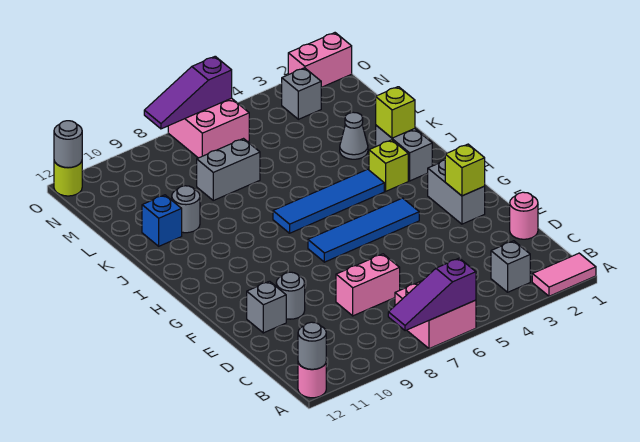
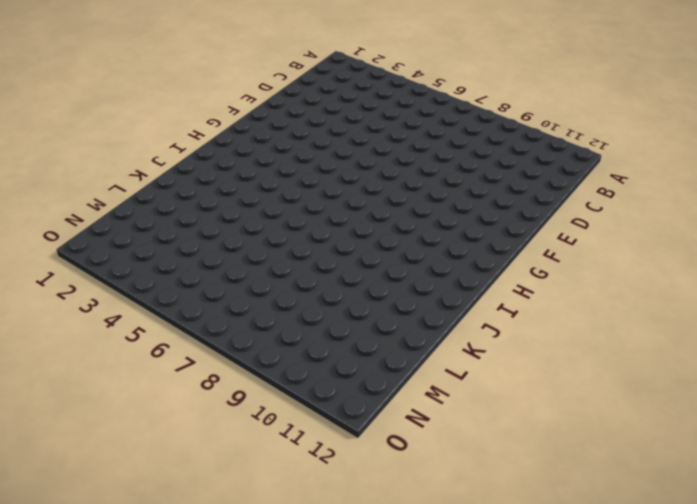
none -> pink tile A1:A2 level 1
none -> pink brick A6:B7 level 1
none -> pink round brick A12 level 1

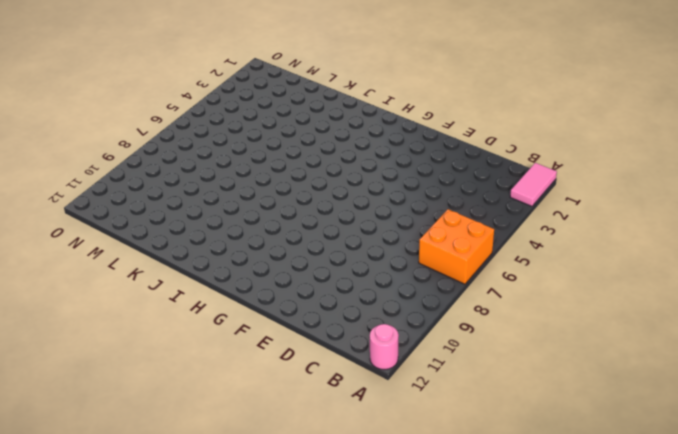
orange brick A6:B7 level 1 -> pink brick A6:B7 level 1
none -> grey brick B3 level 1
none -> pink round brick D1 level 1
none -> pink brick D7:D8 level 1

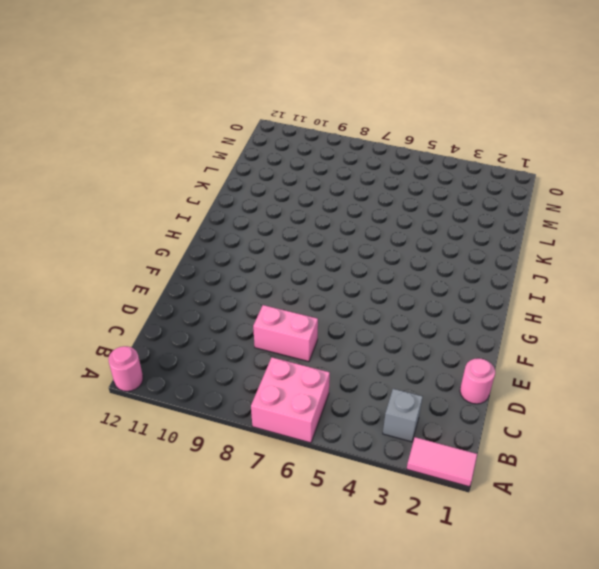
none -> grey round brick E10 level 1
none -> grey brick E11 level 1
none -> grey brick F2:G2 level 1

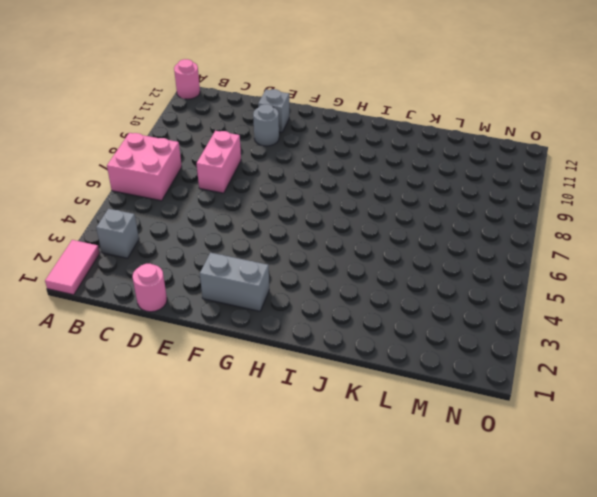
none -> blue tile G4:G7 level 1
none -> grey brick I2:J2 level 1
none -> lime brick I3 level 1

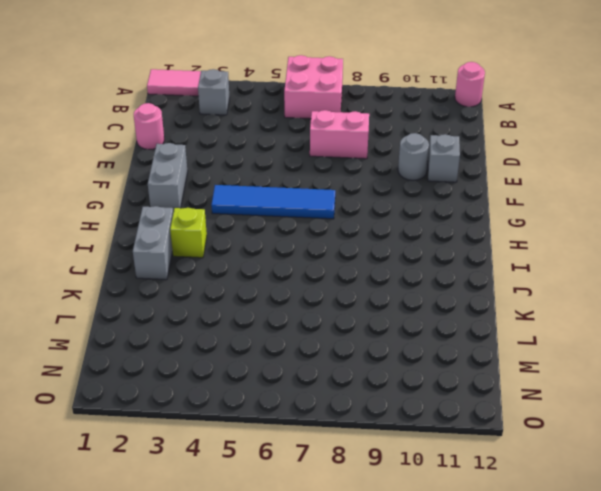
none -> blue tile I4:I7 level 1
none -> grey cone K3 level 1
none -> grey round brick K10 level 1

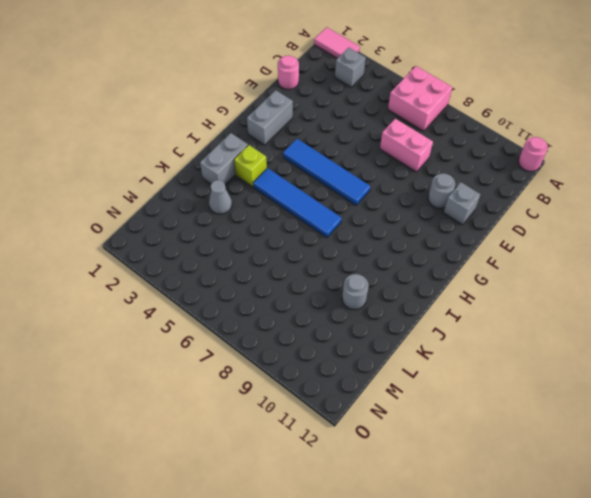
none -> blue brick K11 level 1
none -> grey brick L7:L8 level 1
none -> grey brick N3 level 1

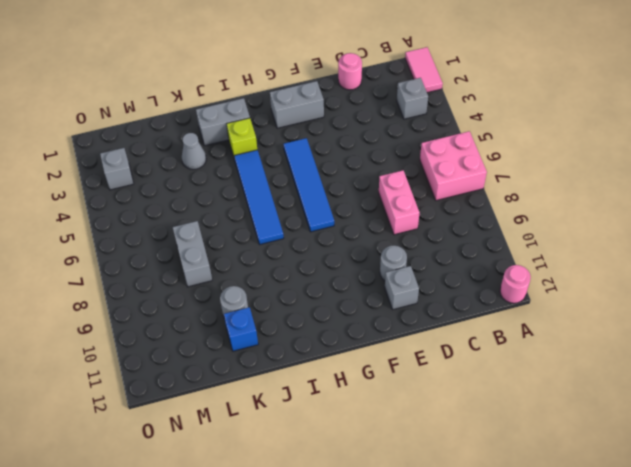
none -> pink brick N6:O7 level 1
none -> pink brick O1:O2 level 1
none -> lime round brick O12 level 1

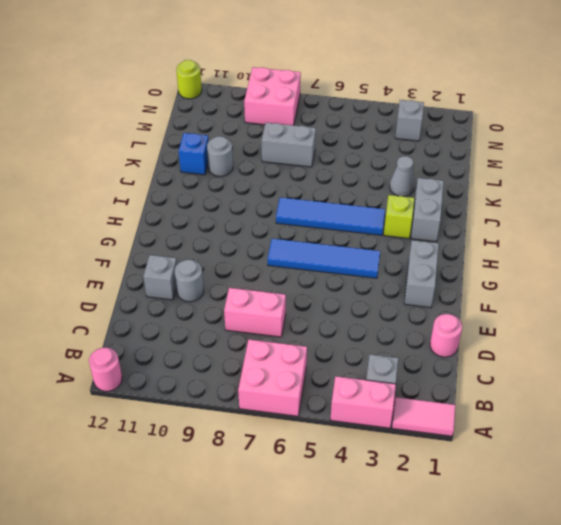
pink brick A3:A4 level 1 -> pink brick O1:O2 level 1
pink brick N8:O9 level 1 -> pink brick N6:O7 level 1
none -> purple slope A6:A8 level 2 top 6
none -> grey round brick A12 level 2
none -> lime brick F2 level 2

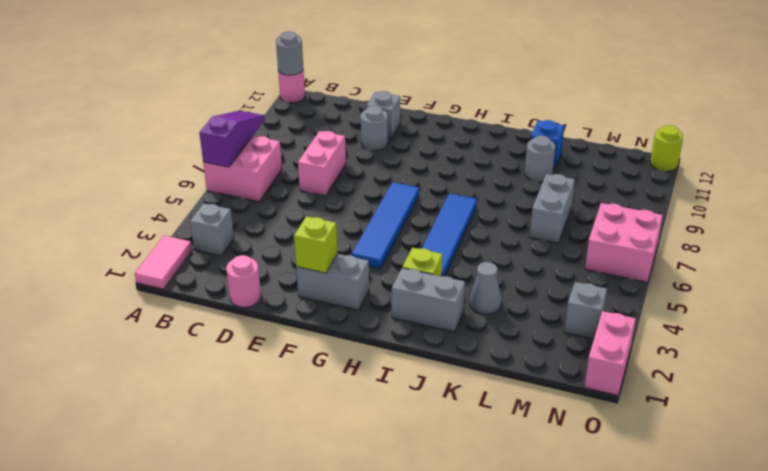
none -> lime brick J2 level 2
none -> purple slope O6:O8 level 2 top 6
none -> grey round brick O12 level 2

